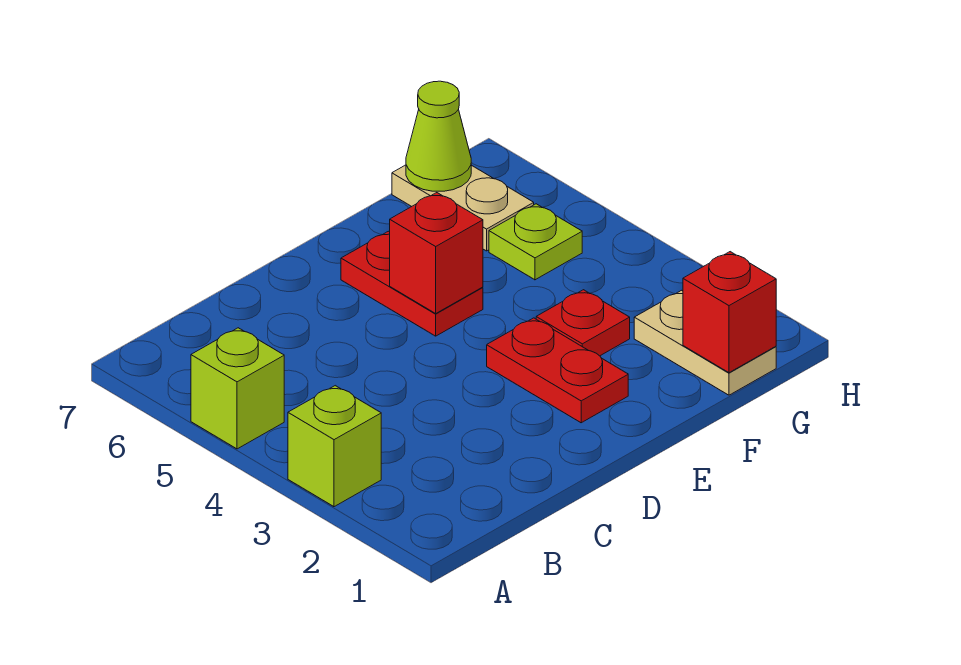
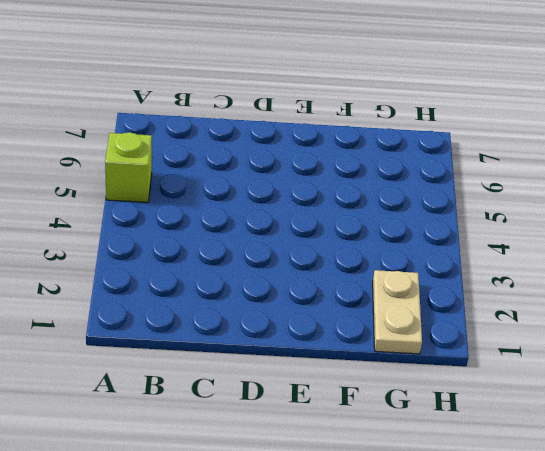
none -> lime brick A3 level 1
none -> red plate E2:E3 level 1

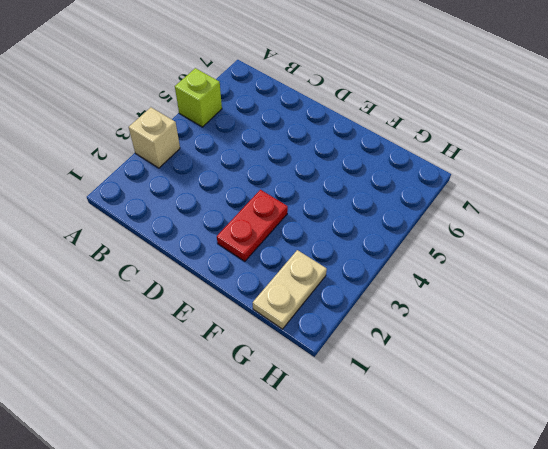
tan brick A3 level 1 -> lime brick A3 level 1
none -> red plate E5:E6 level 1
none -> red plate F3 level 1

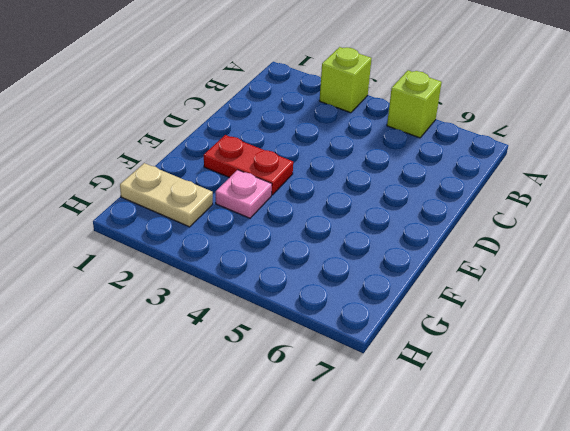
pink plate F3 level 1 -> red plate F3 level 1
none -> red plate E5:E6 level 1
none -> lime plate G5 level 1

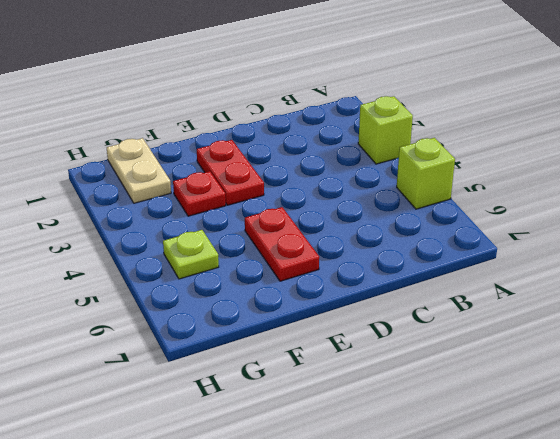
none -> tan plate G6:G7 level 1
none -> red brick E5 level 2

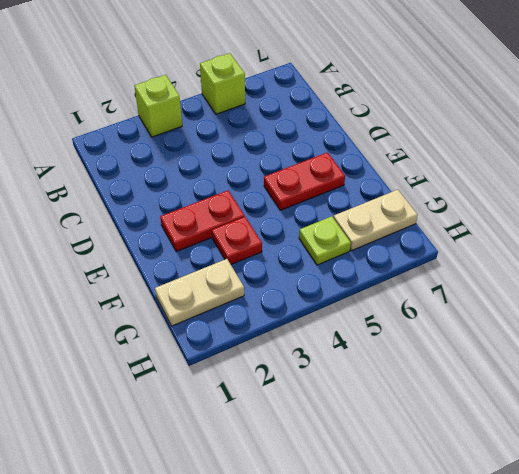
none -> red brick E5 level 2
none -> red brick G1 level 2

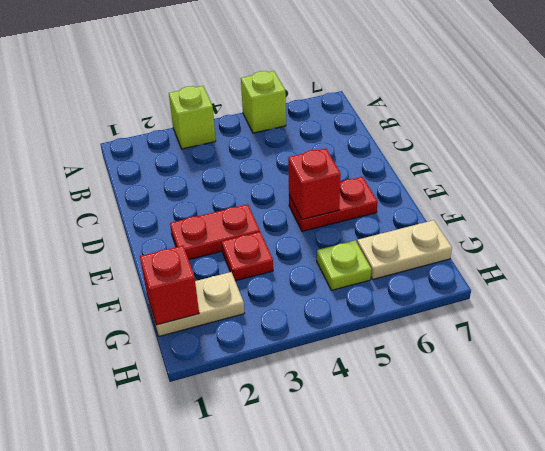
none -> lime cone G7 level 2

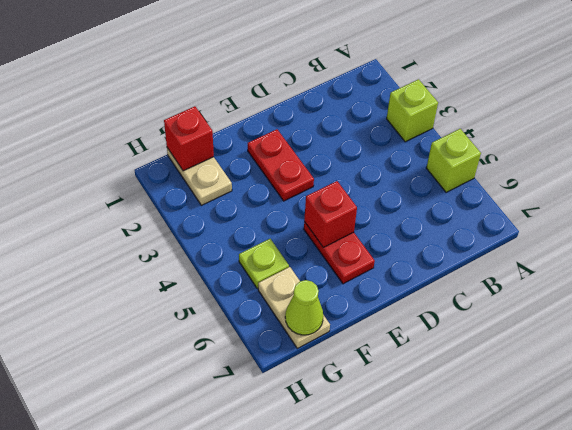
none -> red plate F3 level 1

